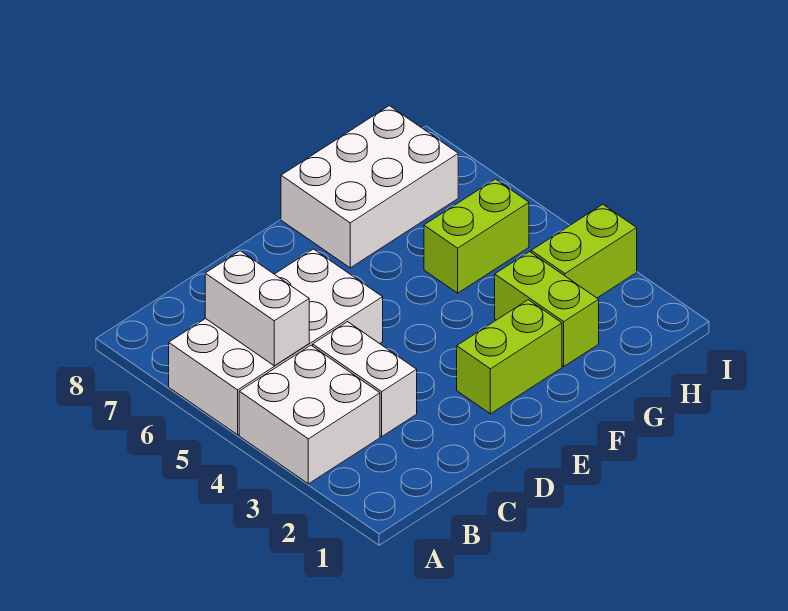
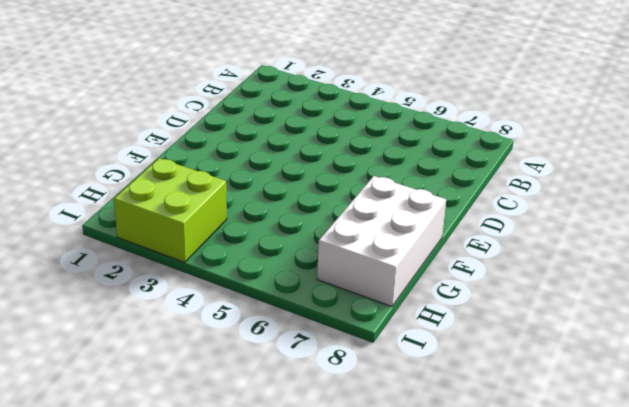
lime brick H2:I3 level 1 -> lime brick H3:I3 level 1
none -> white brick A3:B4 level 1
none -> white brick A5:D6 level 1

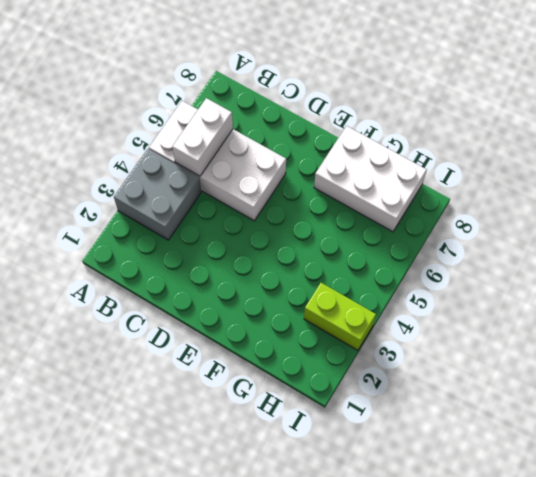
grey brick A3:B4 level 1 -> white brick A3:B4 level 1
none -> white brick C3:C4 level 1
none -> lime brick E2:F2 level 1

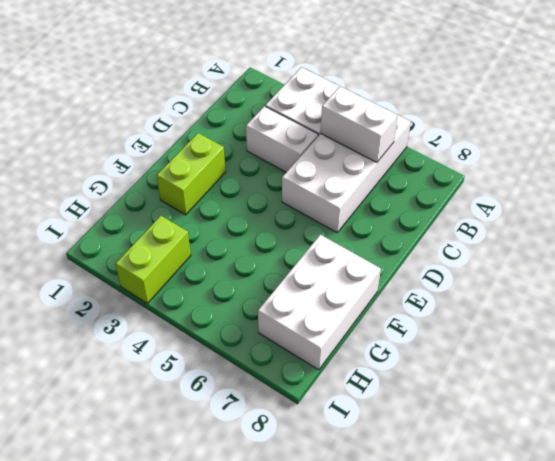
none -> lime brick G2:G3 level 1
none -> lime brick G5:H5 level 1

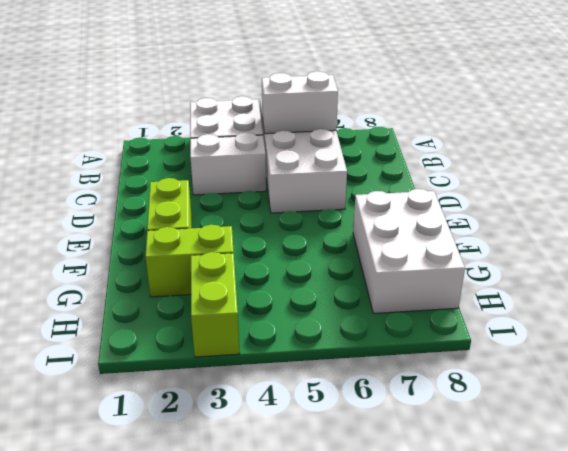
none -> lime brick G5:H5 level 1

